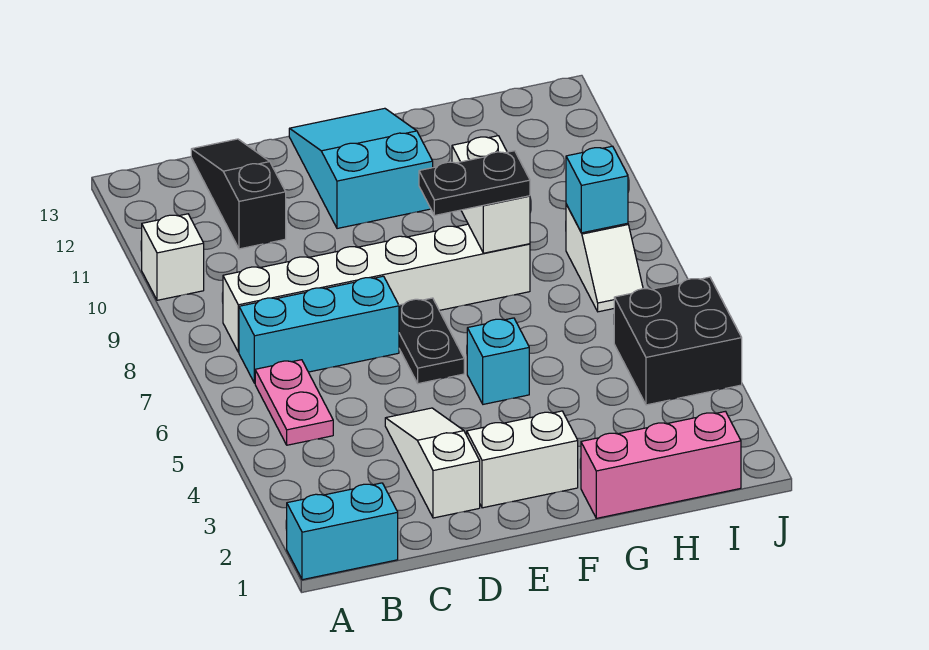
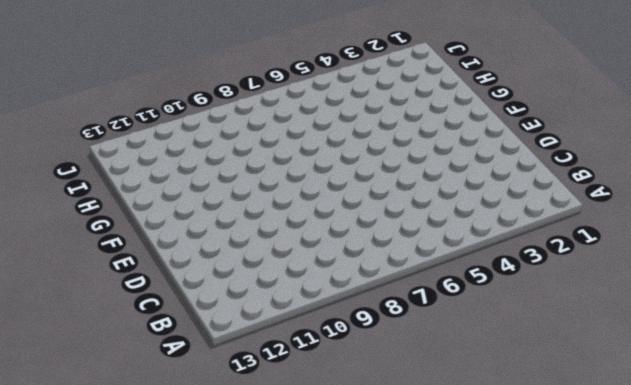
none -> cyan brick A1:B1 level 1
none -> white brick A10 level 1
none -> pink plate B5:B6 level 1

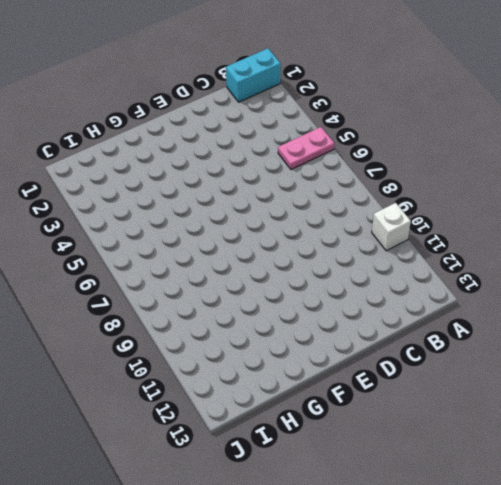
pink plate A5:B5 level 1 -> pink plate B5:B6 level 1
none -> cyan brick B7:D7 level 1
none -> white brick B8:G8 level 1
none -> black slope C11:C13 level 1 top 11

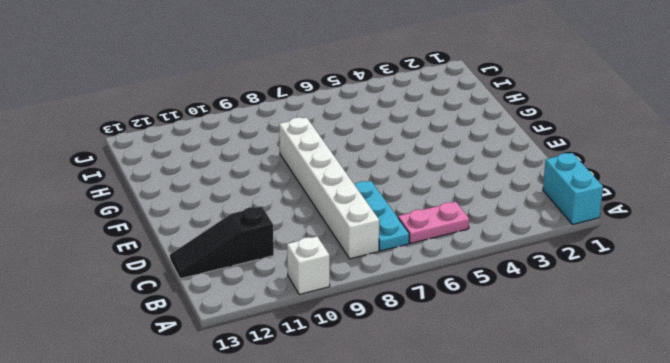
cyan plate B7:D7 level 1 -> cyan brick B7:D7 level 1
none -> white slope D2:D4 level 1 top 2
none -> white brick E2:F2 level 1
none -> black plate E6:E7 level 1

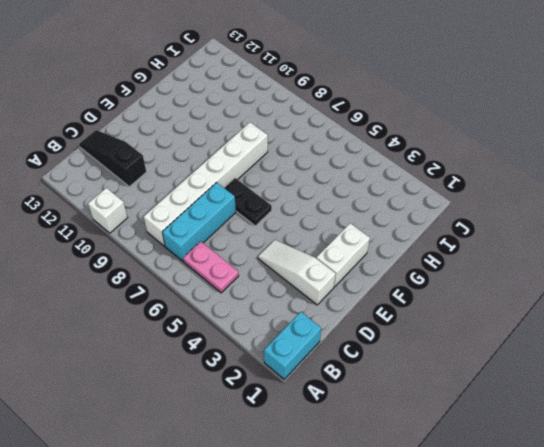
none -> cyan slope E11:F13 level 1 top 11
none -> cyan brick F5 level 1
none -> pink brick G1:I1 level 1

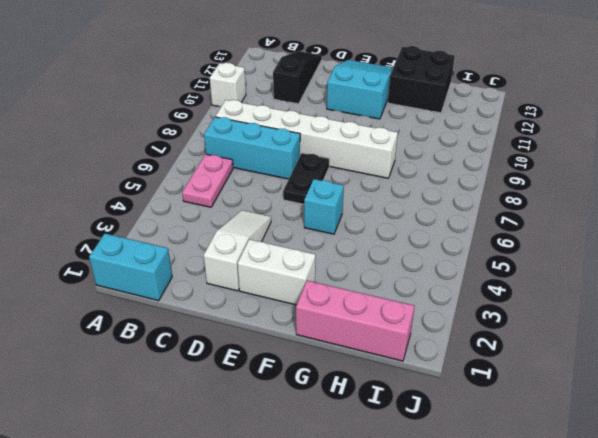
black brick G12:H13 level 1 -> black brick I4:J5 level 1
none -> white slope I7:I8 level 1 top 8
none -> white brick G8:G9 level 2
none -> cyan brick I8 level 2

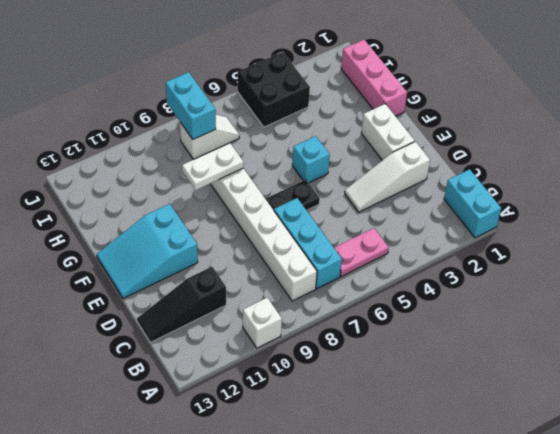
white plate G8:G9 level 2 -> white brick G8:G9 level 2
cyan brick I8:J8 level 2 -> cyan brick I8 level 2
none -> black plate F8:G8 level 3

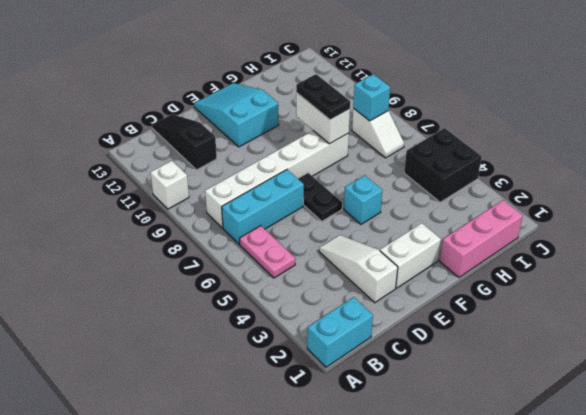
black plate G8:G9 level 3 -> black plate F8:G8 level 3

